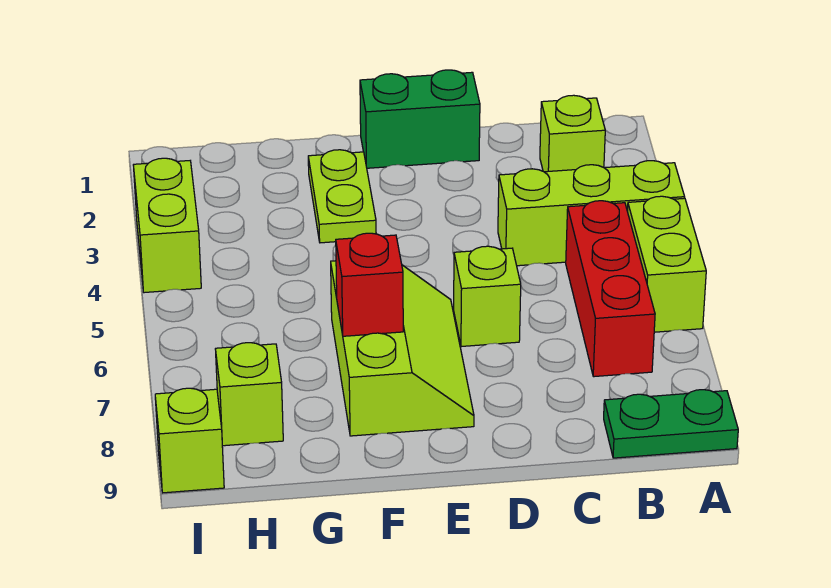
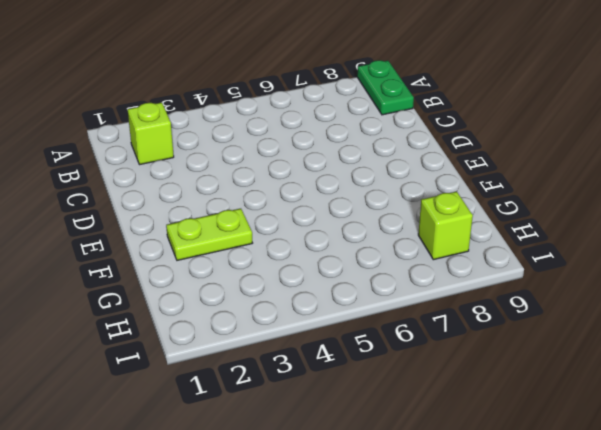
none -> lime brick A4:C4 level 1
none -> lime brick A5:A6 level 1
none -> red brick B5:B7 level 1

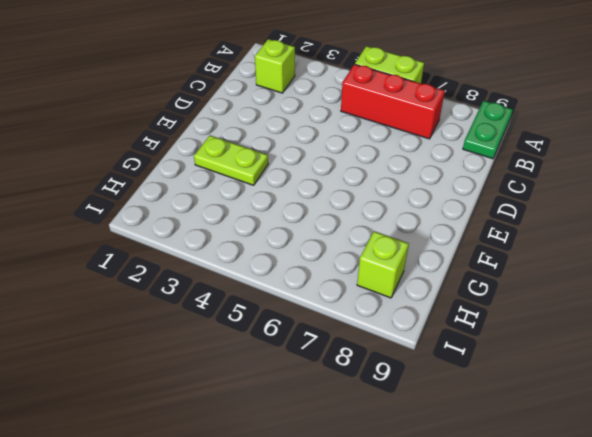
none -> lime brick A4:C4 level 1
none -> green brick D1:E1 level 1
none -> lime brick D6 level 1

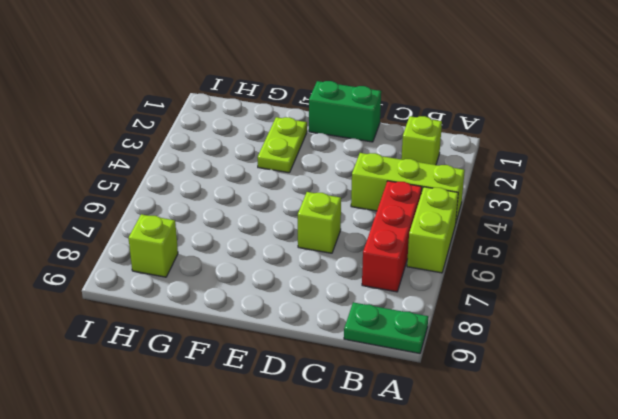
none -> lime slope E6:F8 level 1 top F
none -> lime brick I3:I4 level 1
none -> lime brick I9 level 1

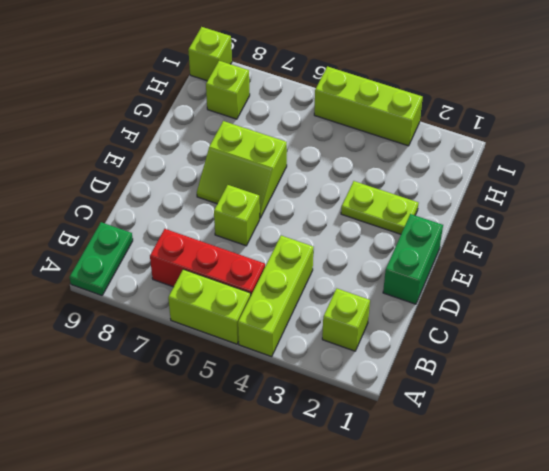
lime slope E6:F7 level 1 top F -> lime slope E6:F8 level 1 top F
lime brick I3:I5 level 1 -> lime brick I3:I4 level 1
none -> red brick F7 level 2

